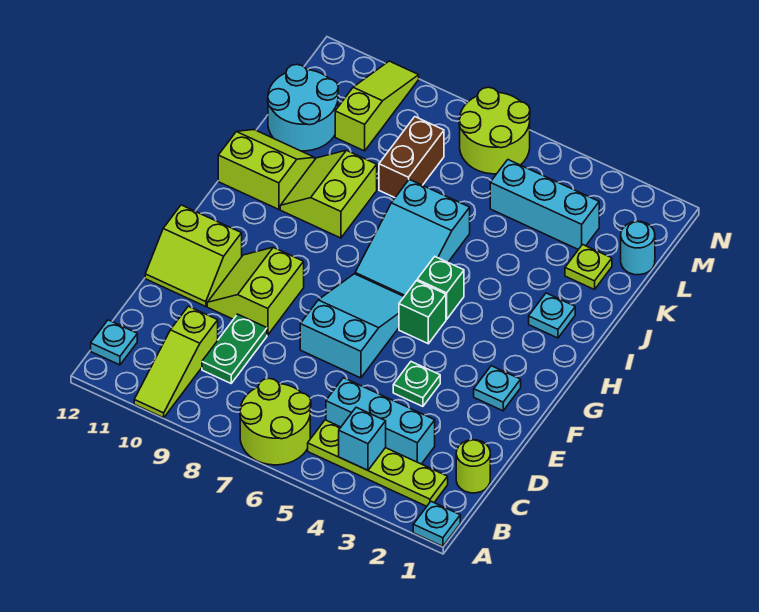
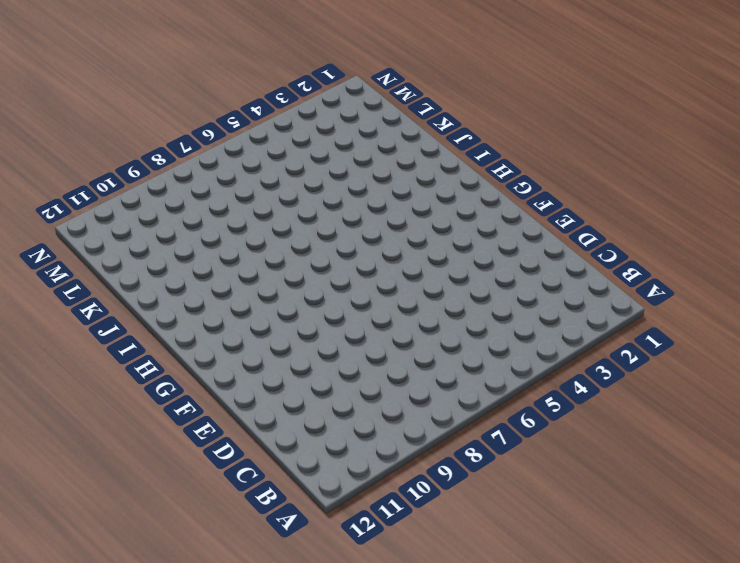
none -> cyan plate A1 level 1
none -> lime round brick A6:B7 level 1
none -> lime slope A10:C10 level 1 top C

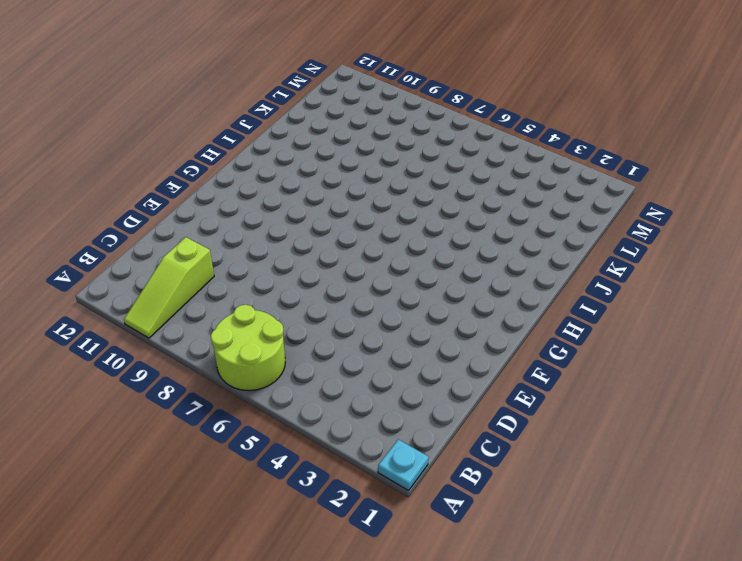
none -> lime plate B2:B5 level 1
none -> cyan plate B12 level 1
none -> lime round brick C1 level 1

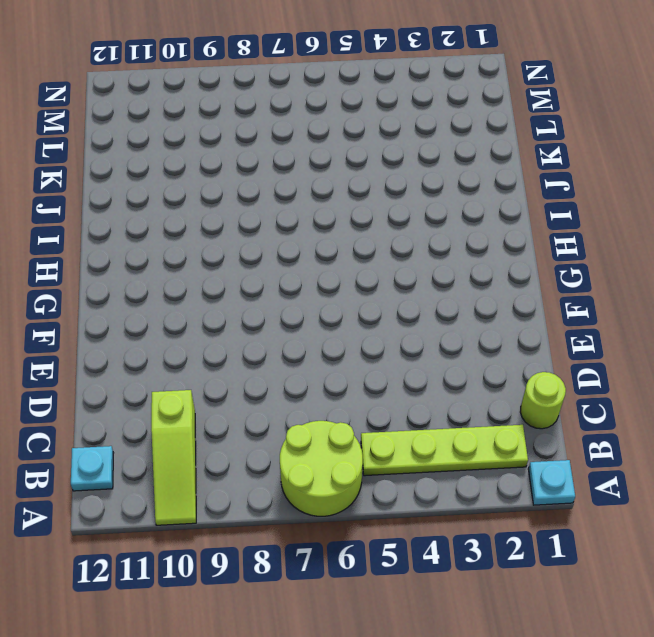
none -> cyan brick C3:C5 level 1
none -> green plate C9:D9 level 1
none -> green plate E4 level 1

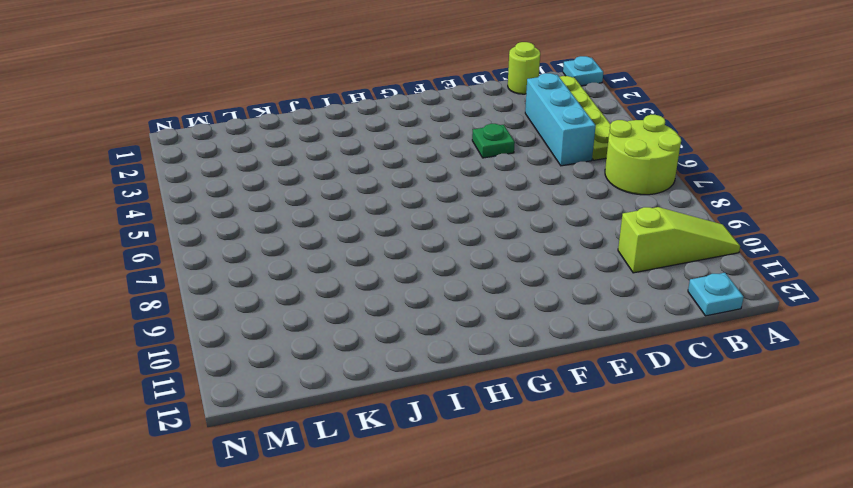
none -> green plate C9:D9 level 1
none -> cyan slope E6:G7 level 1 top E
none -> lime slope E9:F10 level 1 top 9

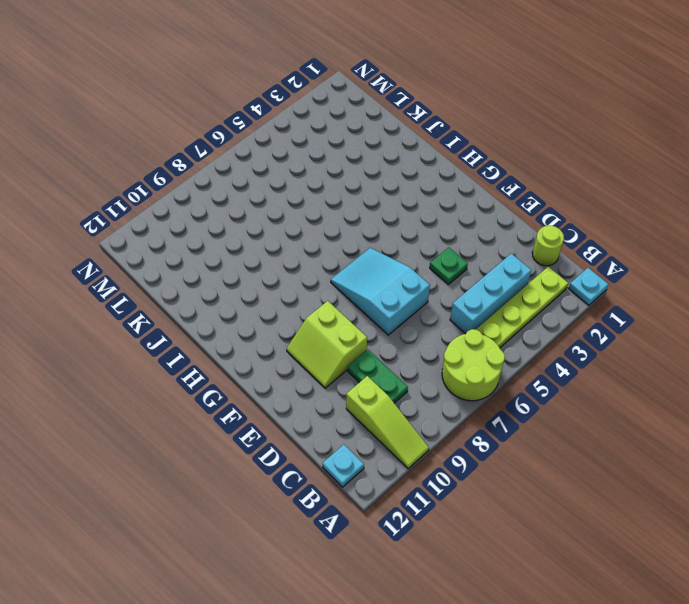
none -> lime slope E11:F12 level 1 top F
none -> cyan plate F2 level 1
none -> green brick G5 level 1

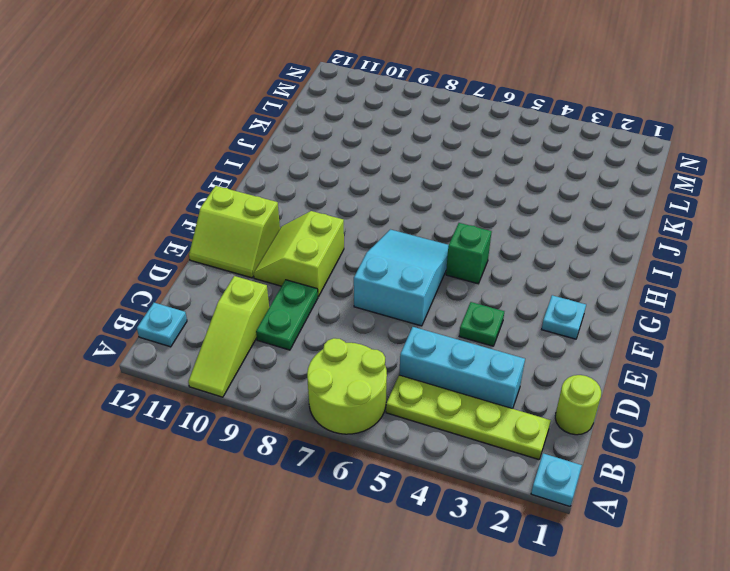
none -> green brick H5 level 1
none -> cyan slope H6:J7 level 1 top J
none -> cyan plate I2 level 1

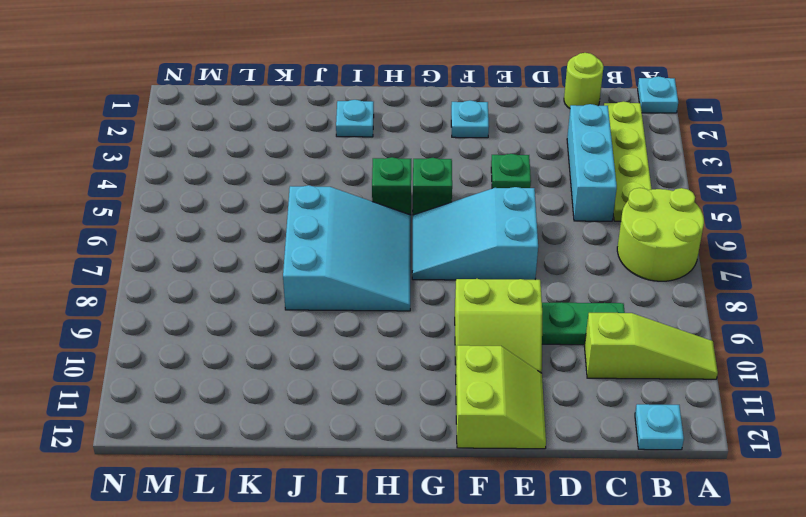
cyan slope H6:J8 level 1 top J -> cyan slope H6:J7 level 1 top J
none -> lime slope I9:J10 level 1 top 9
none -> lime slope I11:J12 level 1 top I
none -> lime plate K2 level 1

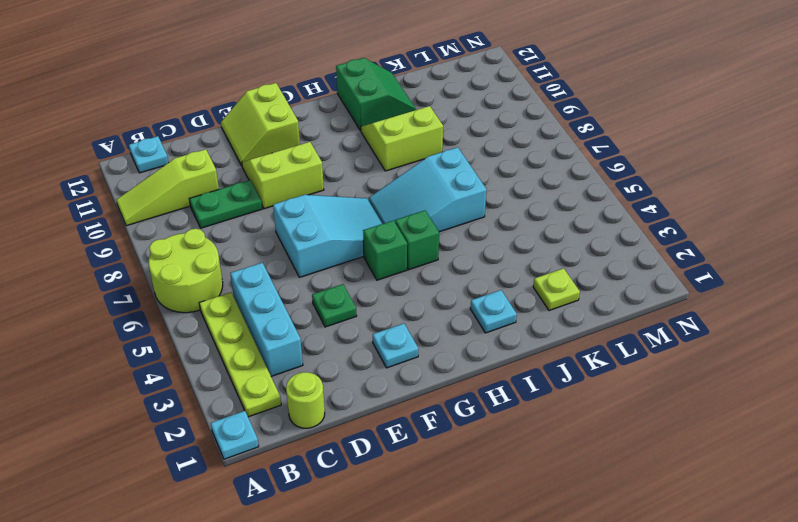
green slope I11:J12 level 1 top I -> lime slope I11:J12 level 1 top I
none -> brown brick K8:L8 level 1
none -> cyan round brick K11:L12 level 1
none -> cyan round brick L1 level 1

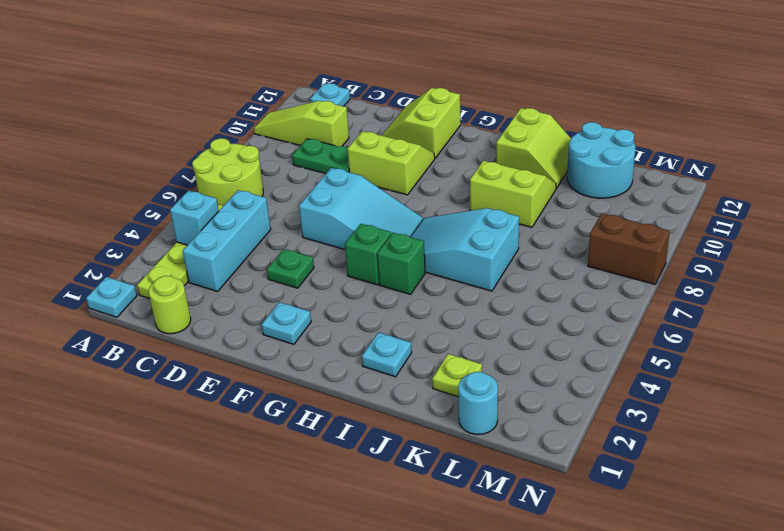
brown brick M8:N8 level 1 -> brown brick K8:L8 level 1
none -> cyan brick L3:L5 level 1
none -> lime slope L10:N10 level 1 top L
none -> lime round brick M6:N7 level 1

